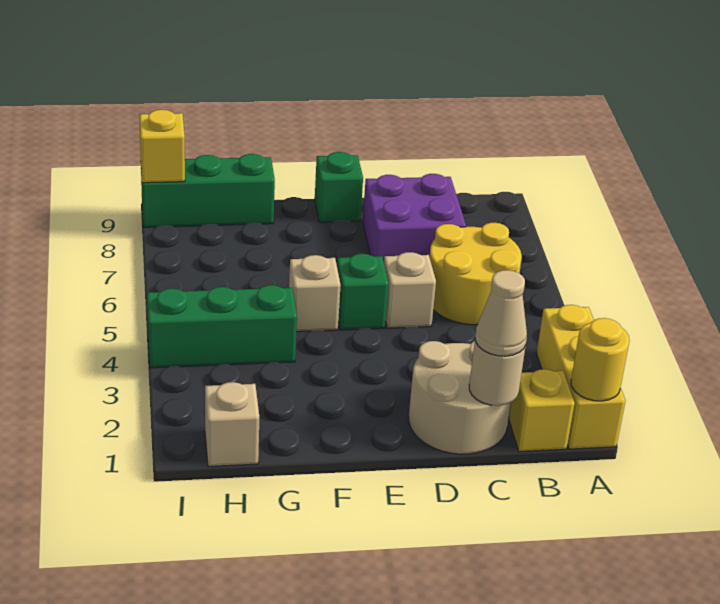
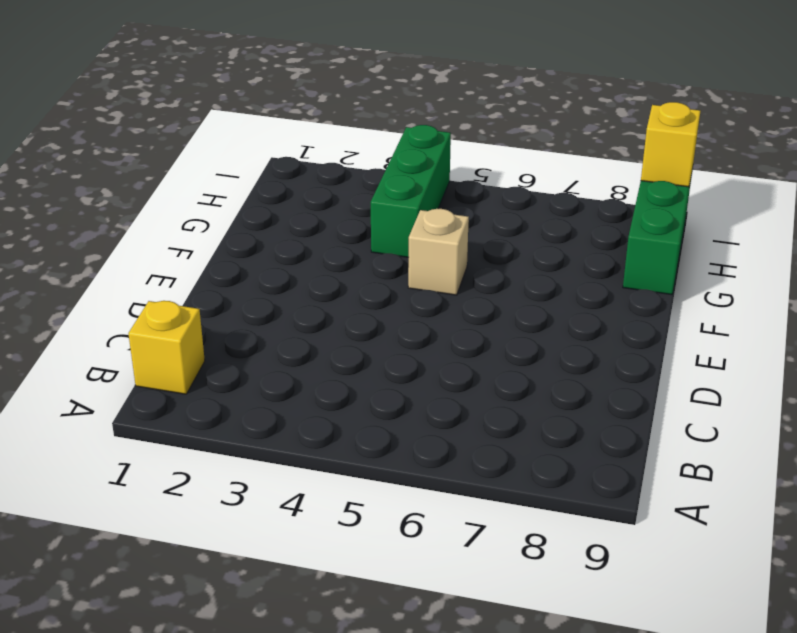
none -> yellow brick A1:A3 level 1
none -> yellow round brick B5:C6 level 1
none -> tan round brick C1:D2 level 1

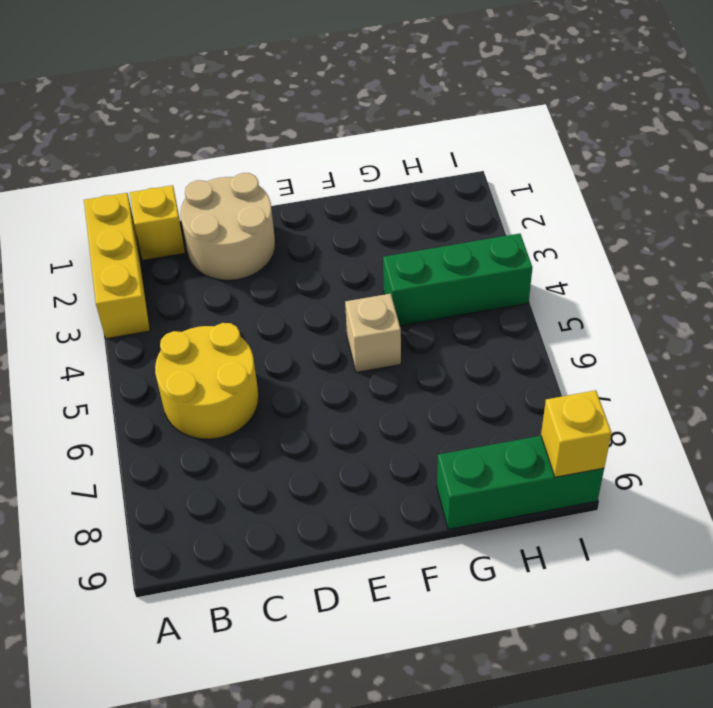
none -> purple brick C7:D8 level 1
none -> tan brick D5 level 1
none -> green brick E5 level 1

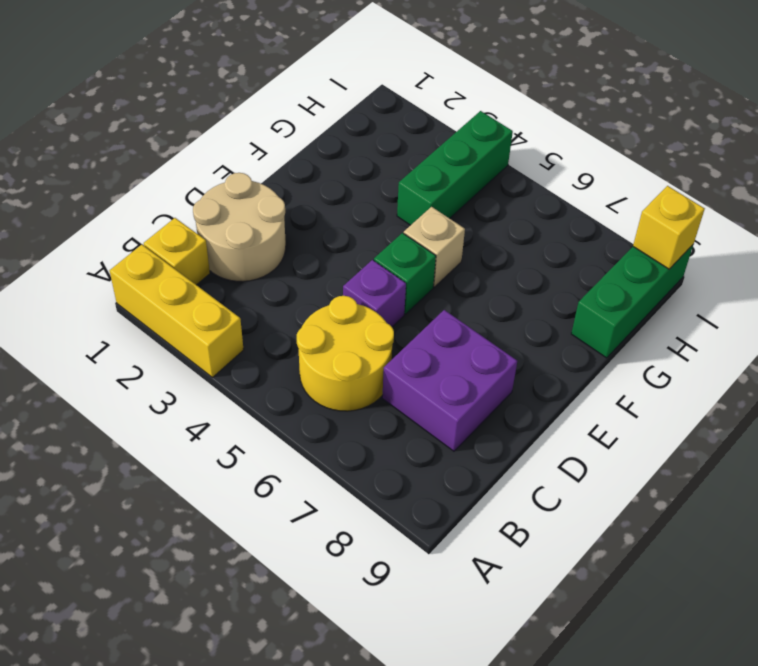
purple brick D5 level 1 -> tan brick D5 level 1
none -> green brick E9 level 1
none -> tan brick H1 level 1
none -> yellow round brick A1 level 2

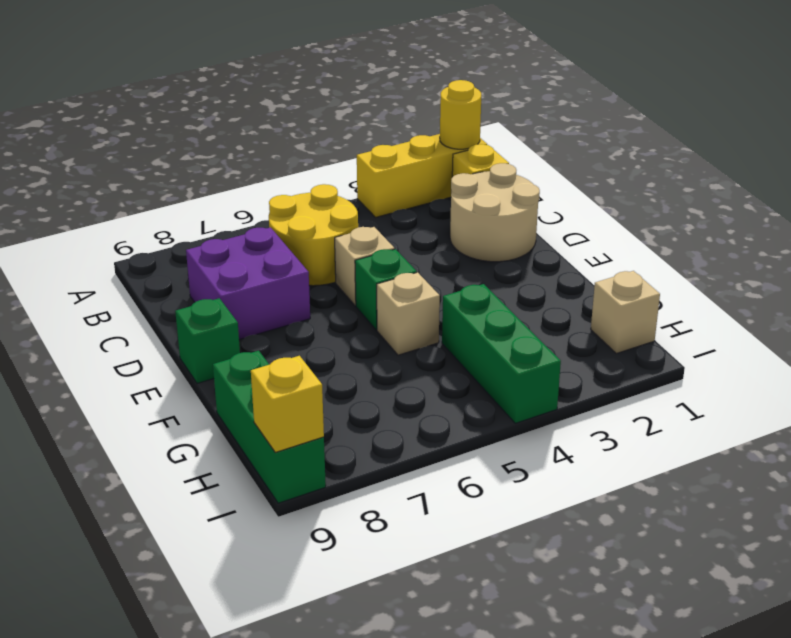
none -> tan round brick C1 level 2
none -> tan cone C1 level 3

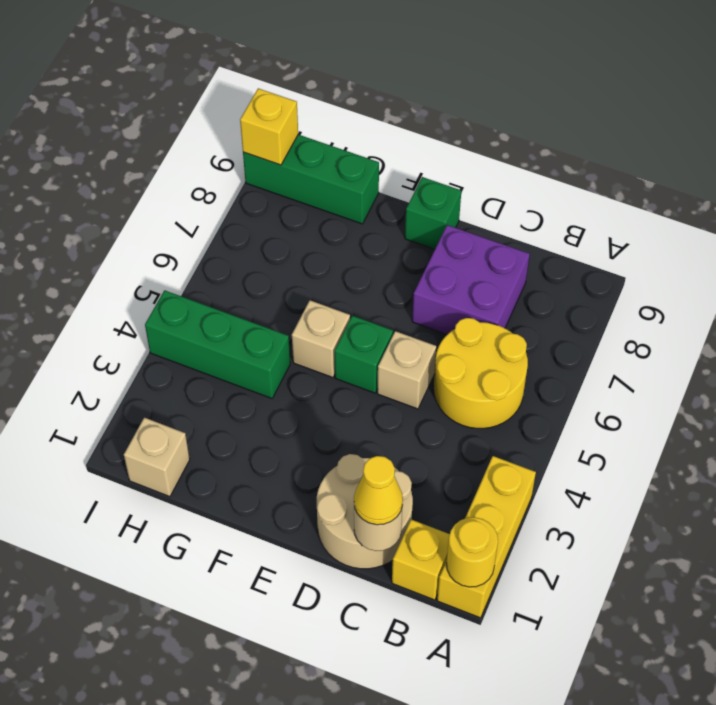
yellow cone C1 level 3 -> tan cone C1 level 3

